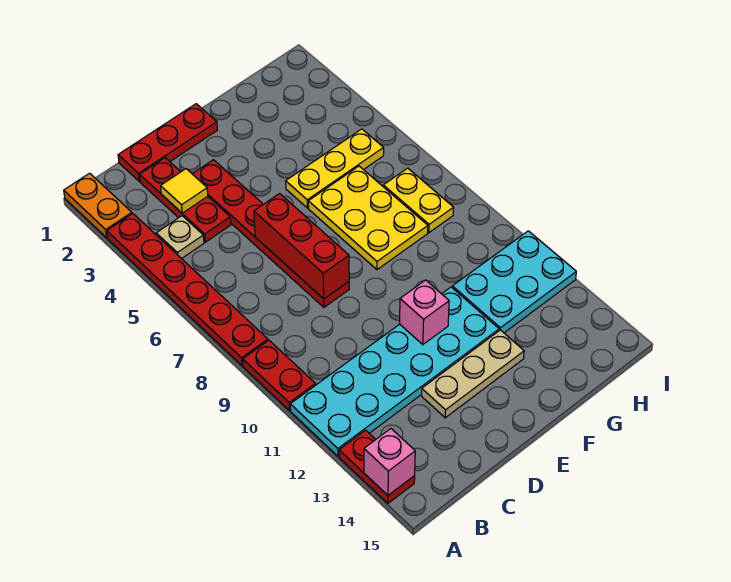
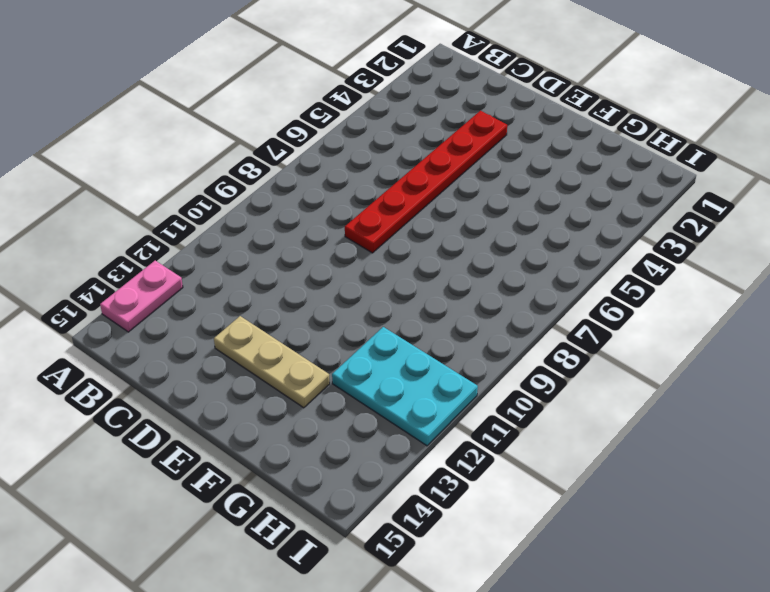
pink plate A13:A14 level 1 -> red plate A13:A14 level 1
none -> orange plate A1:A2 level 1
none -> red plate A3:A8 level 1
none -> red plate A9:A10 level 1

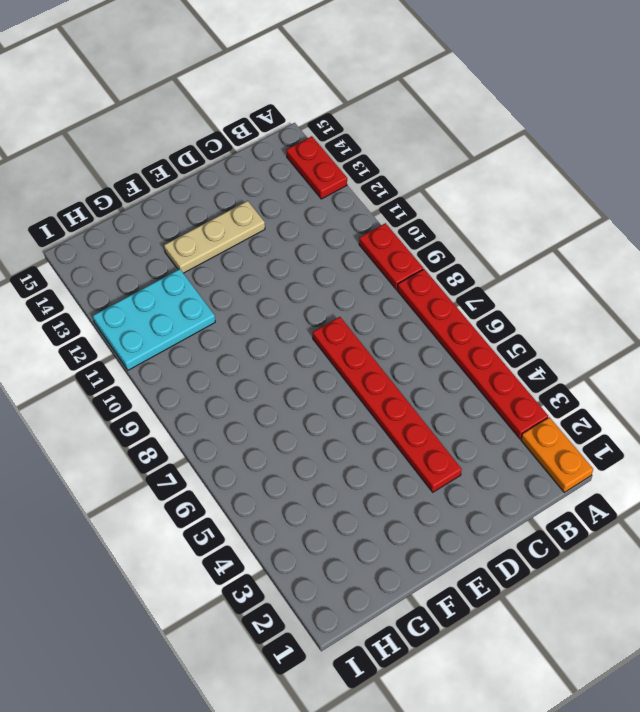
none -> cyan plate A11:F12 level 1
none -> tan plate B4 level 1
none -> red plate C1:E1 level 1

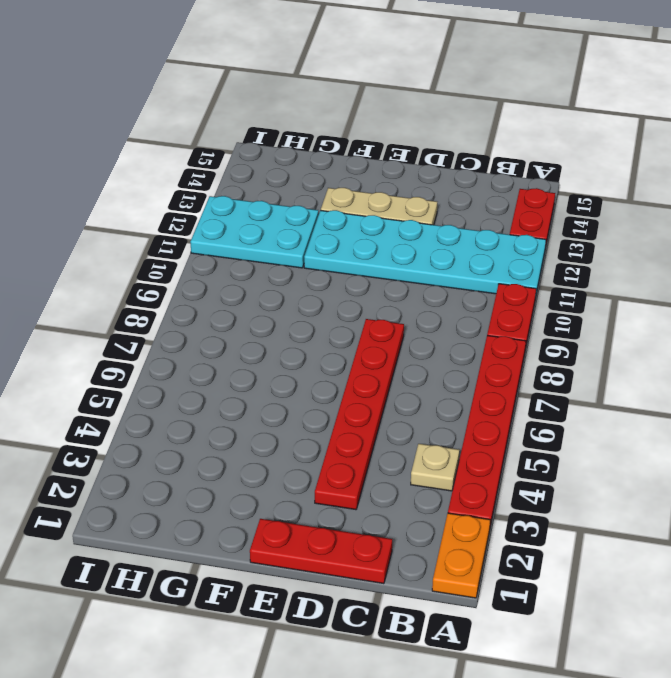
none -> red plate C2:C4 level 1
none -> yellow plate F5:H5 level 1
none -> yellow plate F6:G8 level 1

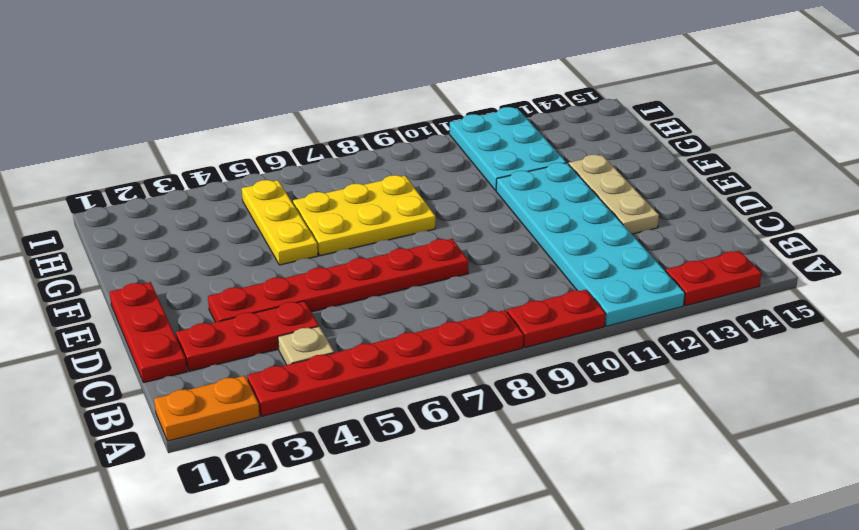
none -> yellow plate H7:H8 level 1
none -> pink brick A14 level 2
none -> yellow tile C3 level 2

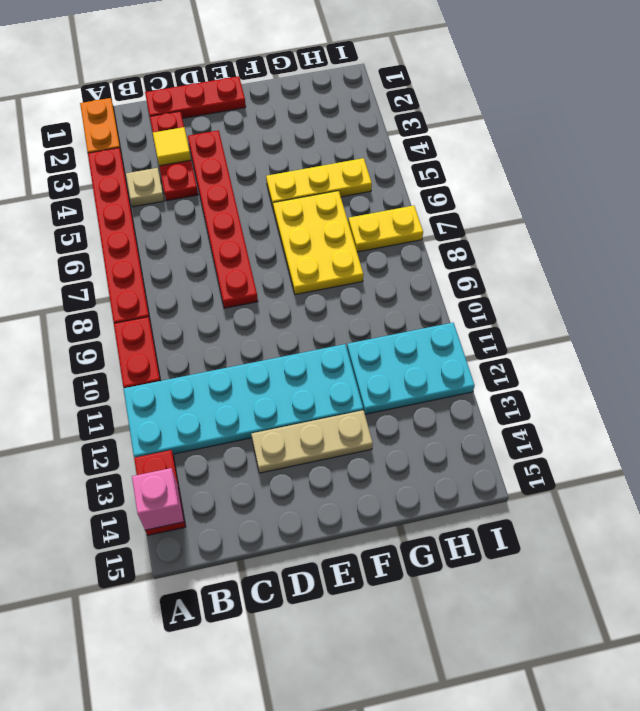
yellow plate H7:I7 level 1 -> yellow plate H7:H8 level 1
none -> red brick D6:D8 level 2
none -> pink brick E11 level 2

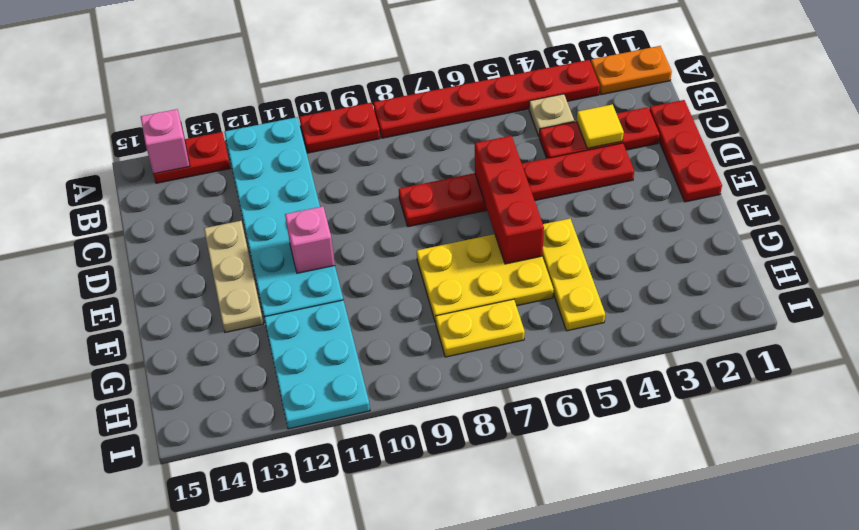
red brick D6:F6 level 2 -> red brick D6:D8 level 2

